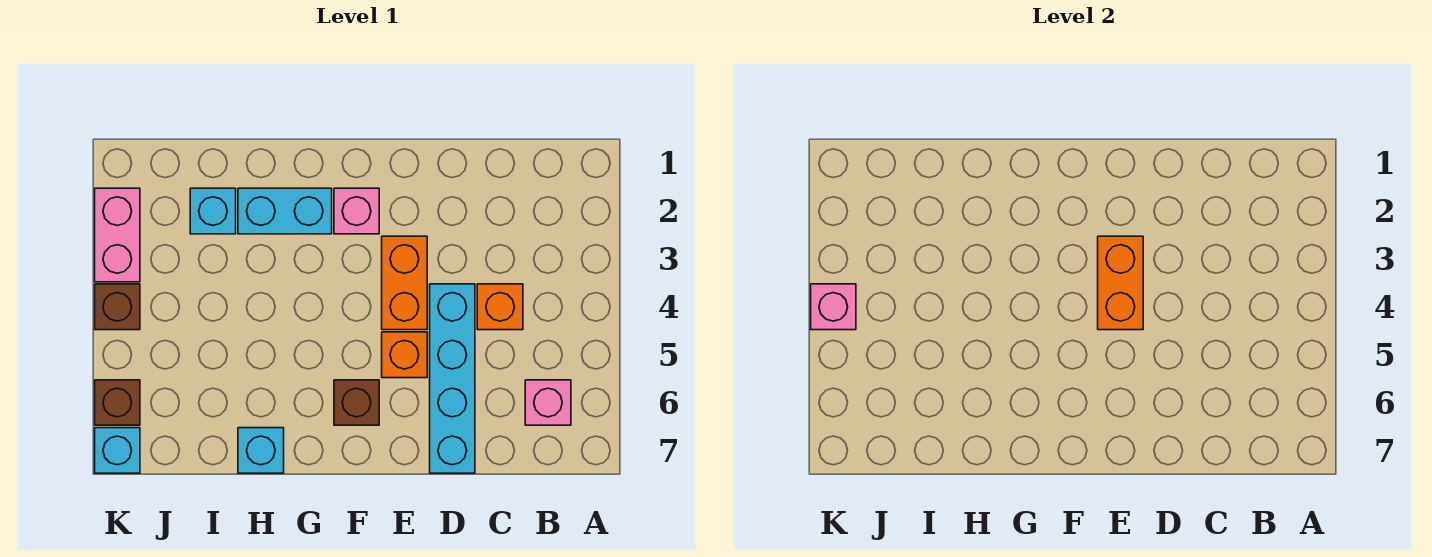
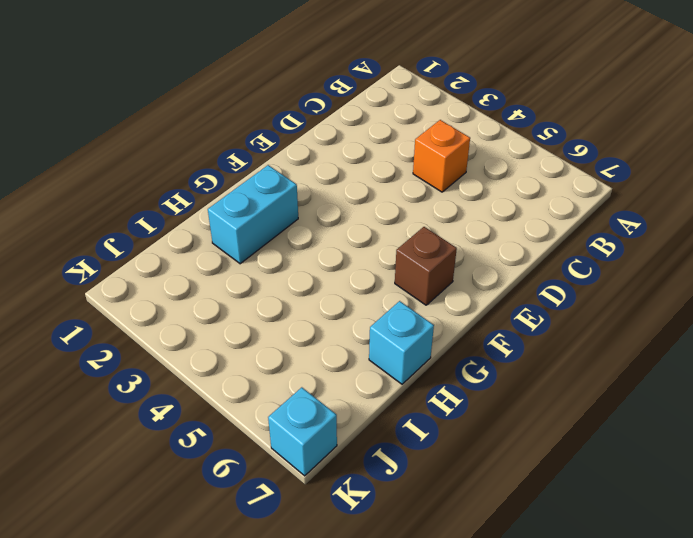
none -> pink brick B6 level 1
none -> cyan brick D4:D7 level 1
none -> orange brick E3:E4 level 1

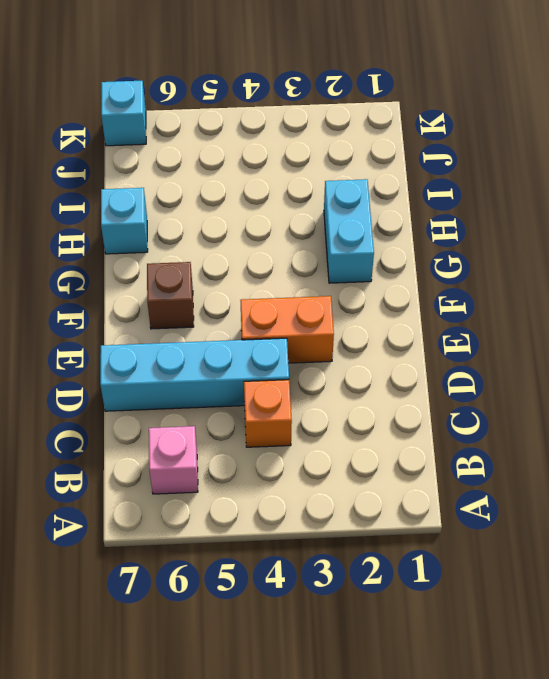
none -> orange brick E5 level 1
none -> pink brick F2 level 1
none -> cyan brick I2 level 1

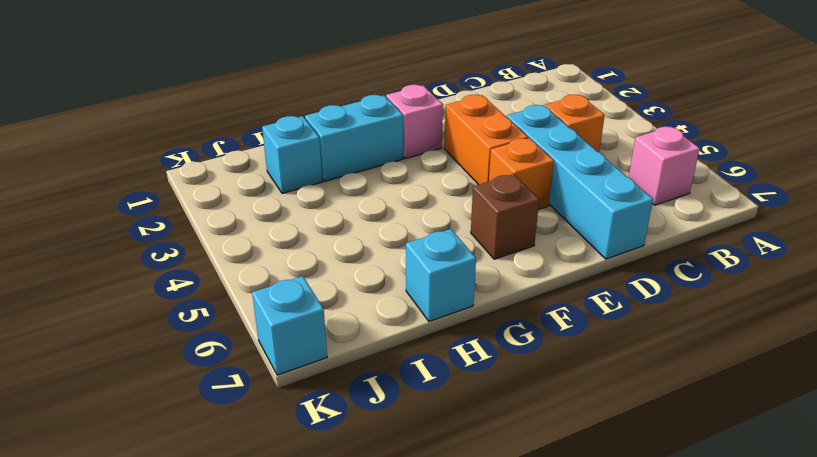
none -> pink brick K2:K3 level 1
none -> brown brick K4 level 1
none -> brown brick K6 level 1

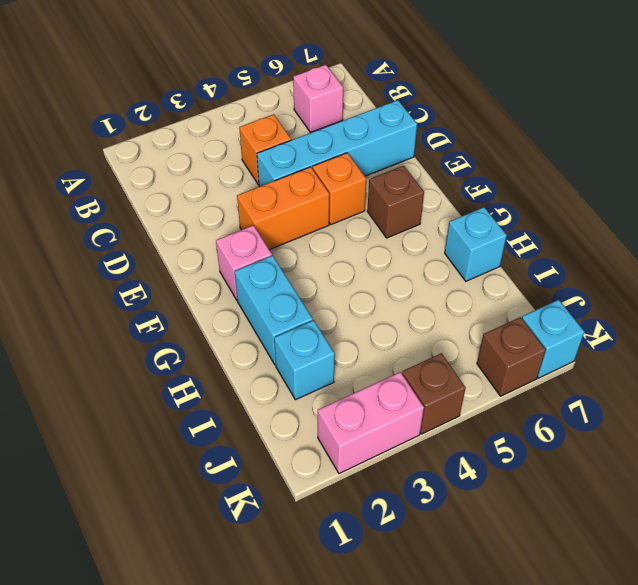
none -> orange brick E3:E4 level 2
none -> pink brick K4 level 2

